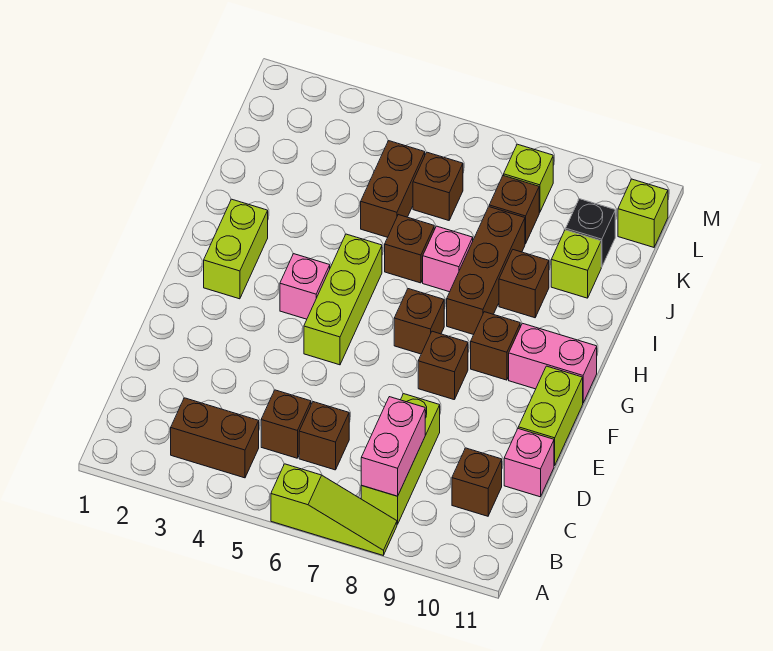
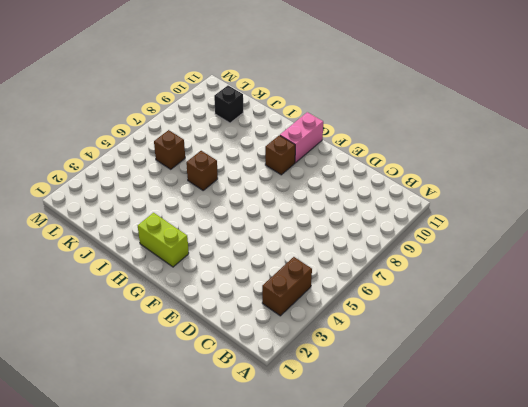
none -> lime slope A6:A8 level 1 top 6
none -> lime brick B8:D8 level 1
none -> brown brick C5 level 1

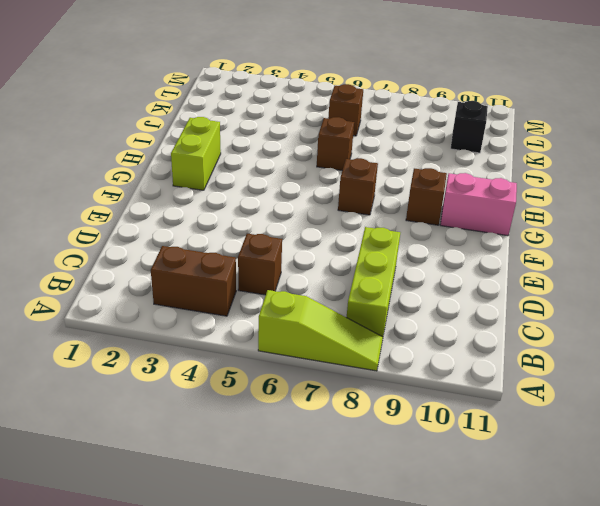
none -> brown brick C6 level 1
none -> brown brick C10 level 1
none -> pink brick D11 level 1

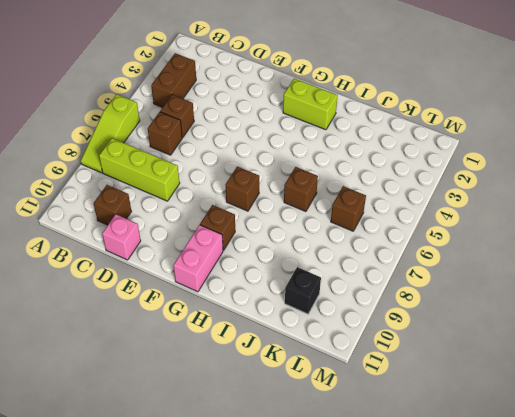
none -> lime brick E11:F11 level 1
none -> lime brick F5:H5 level 1
none -> brown brick F8 level 1

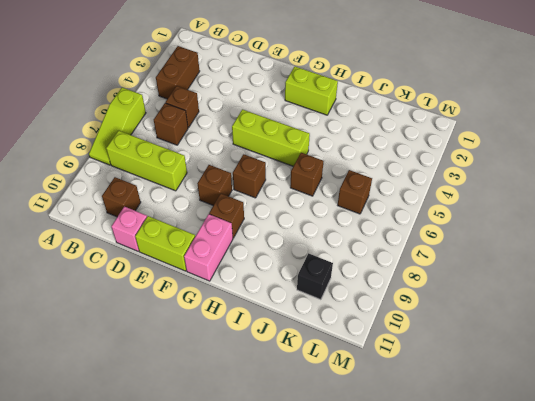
none -> pink brick G4 level 1
none -> brown brick H8:J8 level 1
none -> pink brick I7 level 1

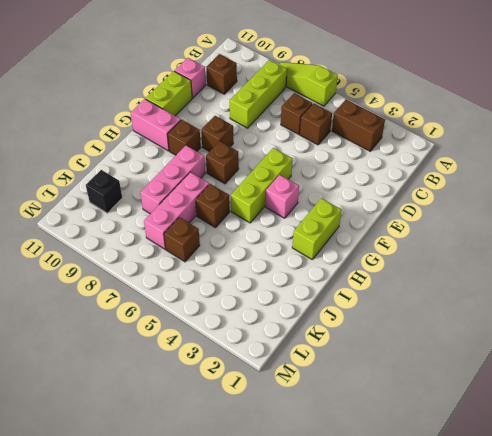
pink brick H8:J8 level 1 -> brown brick H8:J8 level 1
pink brick I7:K7 level 1 -> pink brick I7 level 1
none -> brown brick I9 level 1
none -> brown brick J5:K5 level 1
none -> lime brick J10 level 1

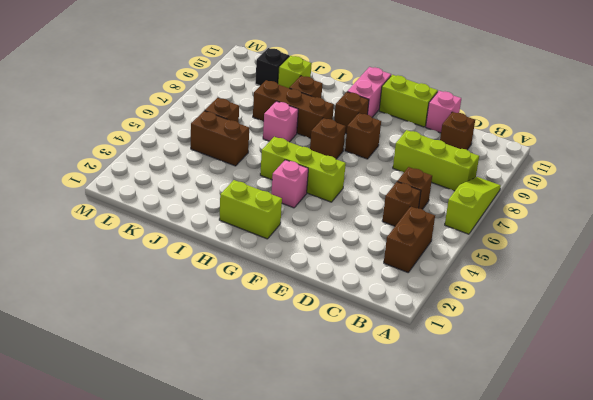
none -> brown brick I6 level 1
none -> brown brick K8 level 1
none -> lime brick L8 level 1

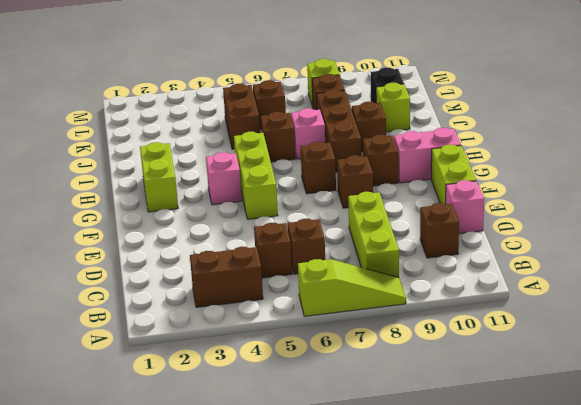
none -> lime brick L11 level 1
none -> pink brick B8:C8 level 2

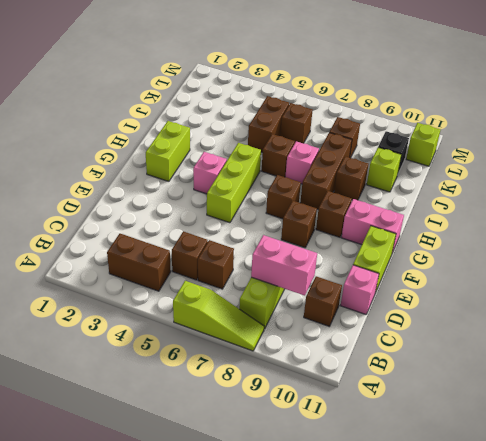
pink brick C8:C9 level 2 -> pink brick B8:C8 level 2
none -> lime brick L8 level 1

